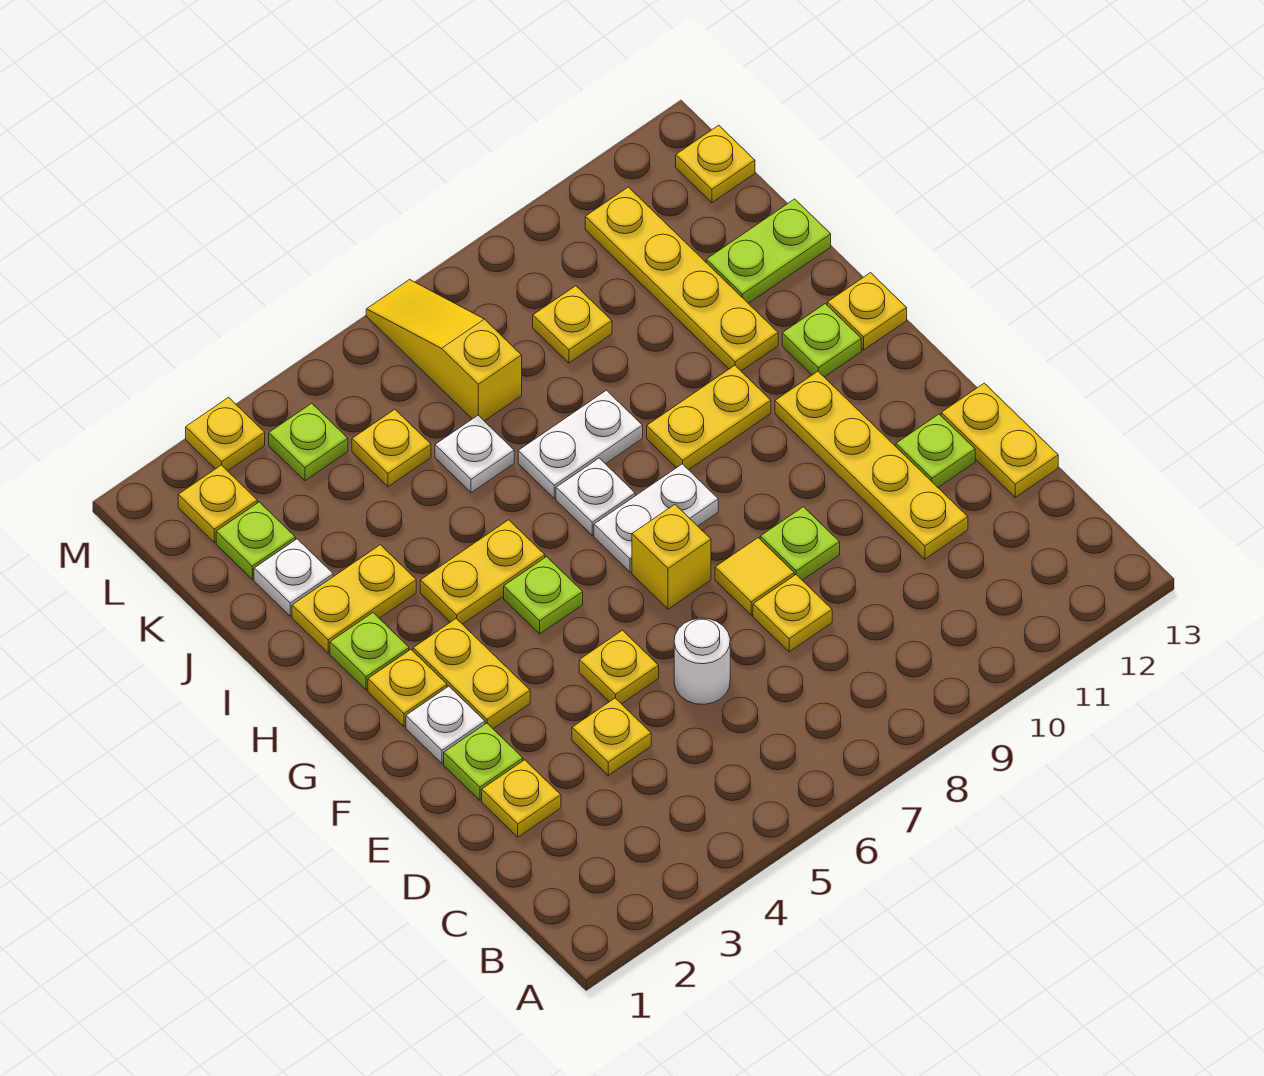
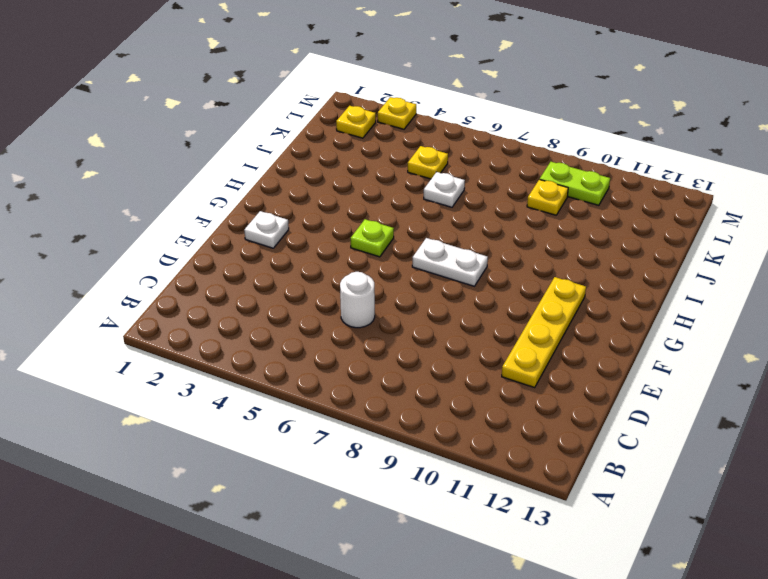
lime plate L9:L10 level 1 -> lime plate J12:J13 level 1
none -> yellow plate D2 level 1
none -> yellow plate D4 level 1
none -> yellow plate D8 level 1
none -> yellow plate D13:E13 level 1

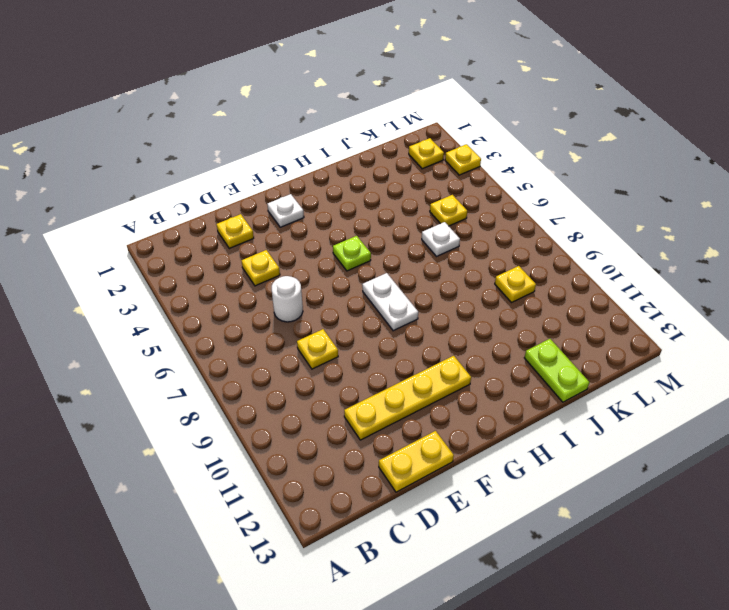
none -> lime plate E2 level 1
none -> yellow plate E5 level 1
none -> yellow tile E8 level 1
none -> lime plate E9 level 1

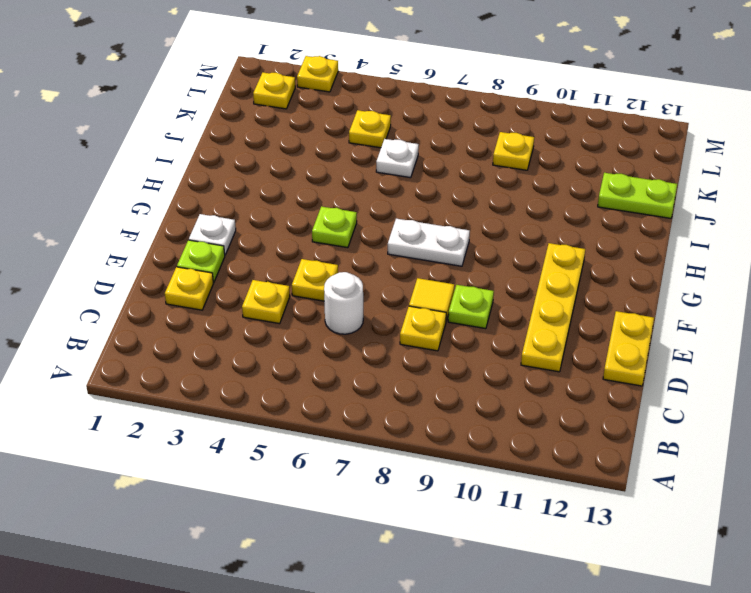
none -> lime plate E12 level 1
none -> yellow plate F3:G3 level 1
none -> yellow brick F7 level 1
none -> yellow plate G2 level 1

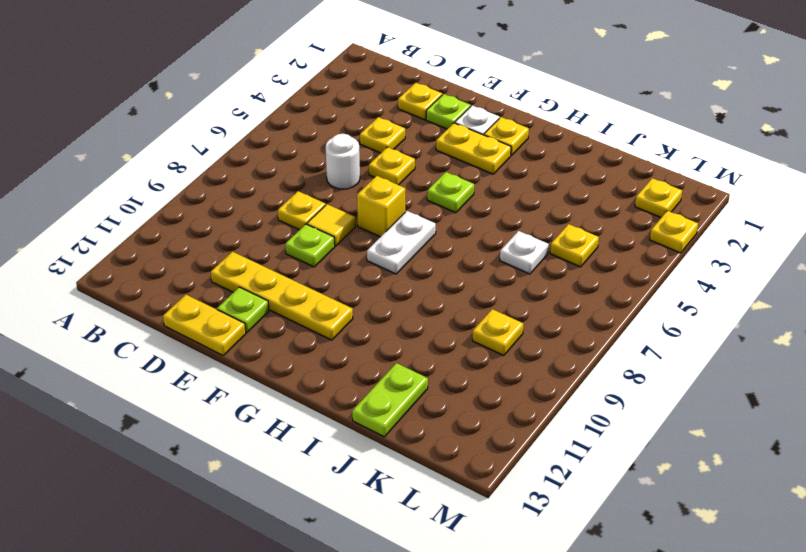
none -> lime plate H2 level 1
none -> yellow plate H4:H5 level 1
none -> white plate H7 level 1
none -> yellow plate H9:H10 level 1

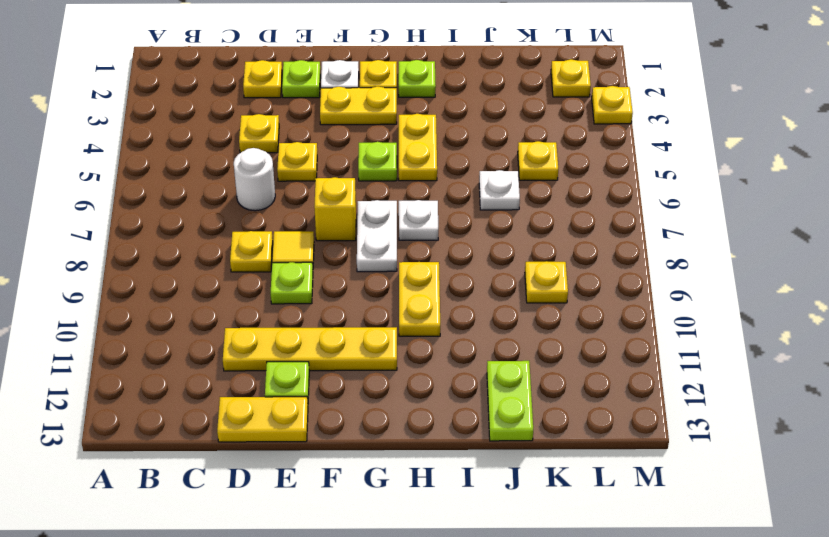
none -> lime plate H12 level 1
none -> yellow plate H13 level 1
none -> yellow plate I2:I3 level 1
none -> white plate I7:I8 level 1

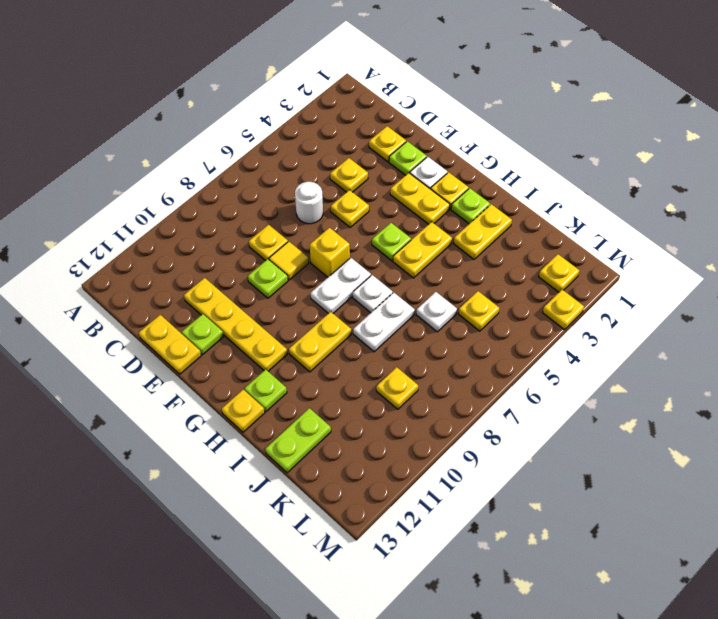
none -> yellow plate I11:L11 level 1
none -> white plate J2 level 1
none -> lime plate K2 level 1
none -> yellow slope K7:M7 level 1 top K

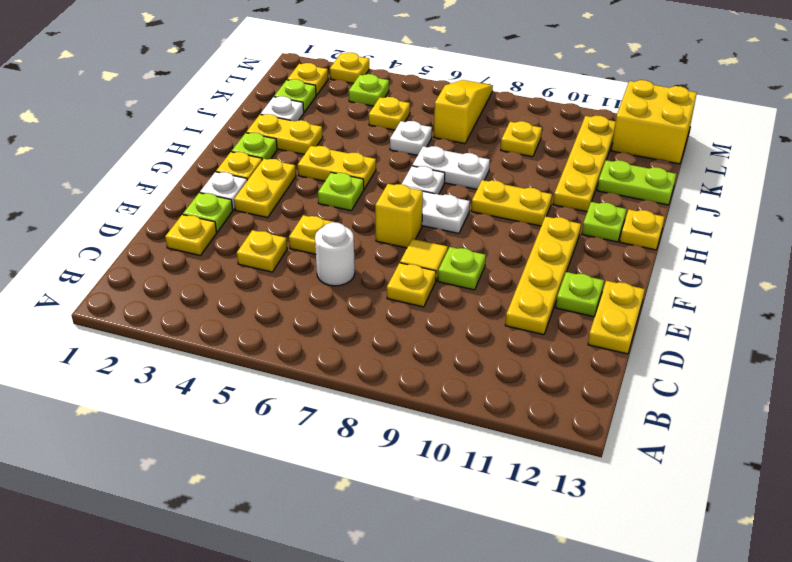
yellow brick L12:M13 level 1 -> yellow plate L13 level 1

